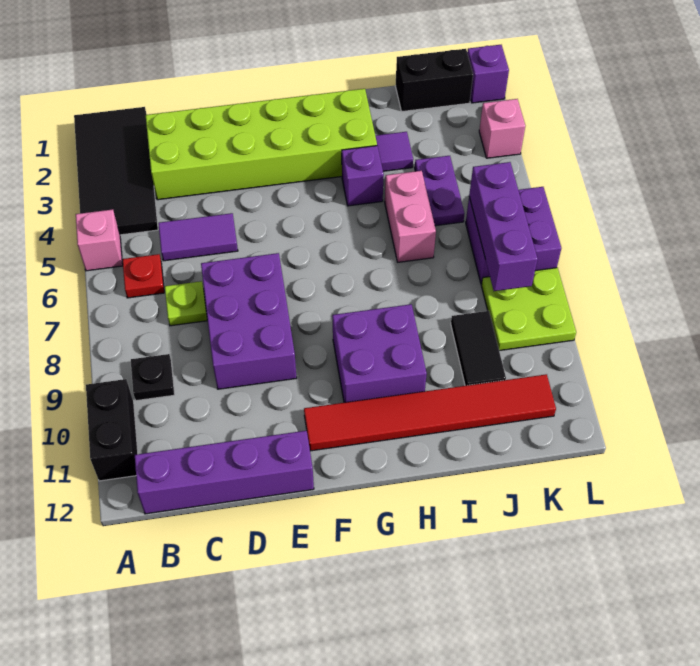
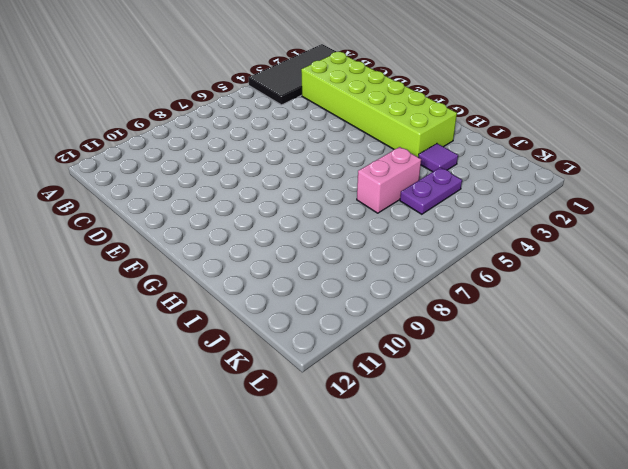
none -> pink brick A5 level 1
none -> black brick A10:A11 level 1
none -> red plate B6 level 1

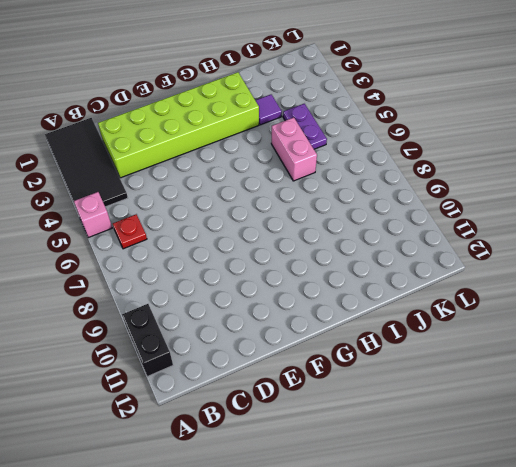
none -> black plate B9 level 1
none -> purple brick B12:E12 level 1
none -> purple tile C5:D5 level 1

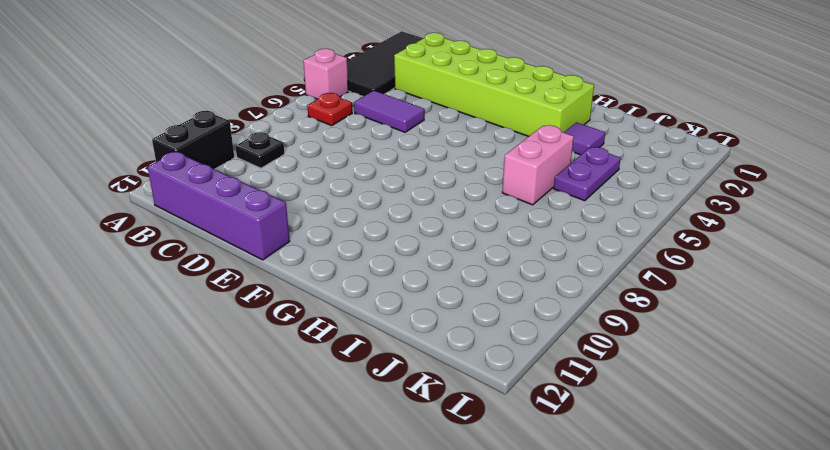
none -> lime plate C7 level 1
none -> purple brick D7:E9 level 1
none -> red tile F11:K11 level 1

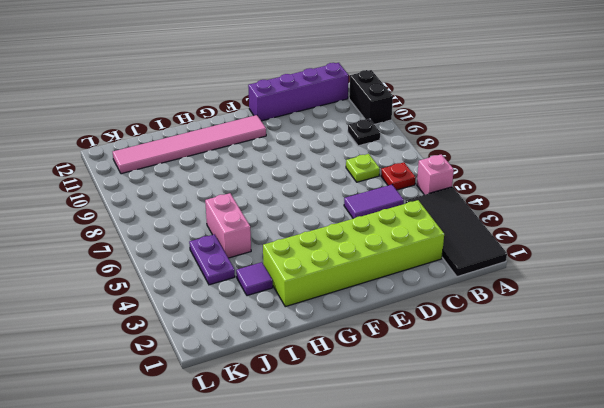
pink tile F11:K11 level 1 -> red tile F11:K11 level 1
none -> purple brick D7:E9 level 1
none -> purple brick G9:H10 level 1
none -> purple brick H4 level 1

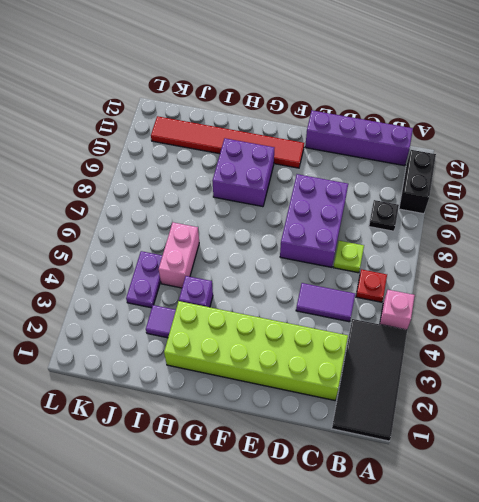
none -> black brick J1:K1 level 1
none -> black tile J9:J10 level 1
none -> purple brick K6:L7 level 1

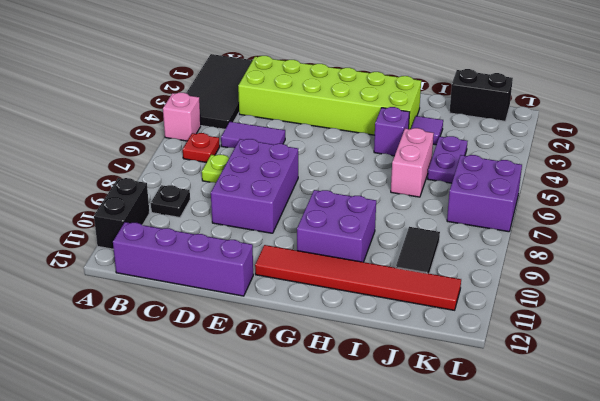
none -> lime plate K8:L9 level 1
none -> purple brick L1 level 1
none -> pink brick L3 level 1

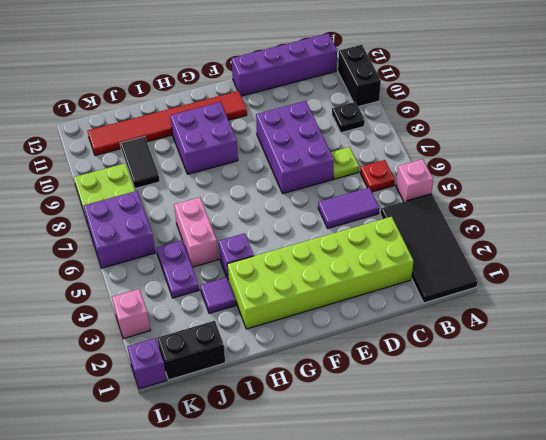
none -> purple brick K6:K8 level 2

